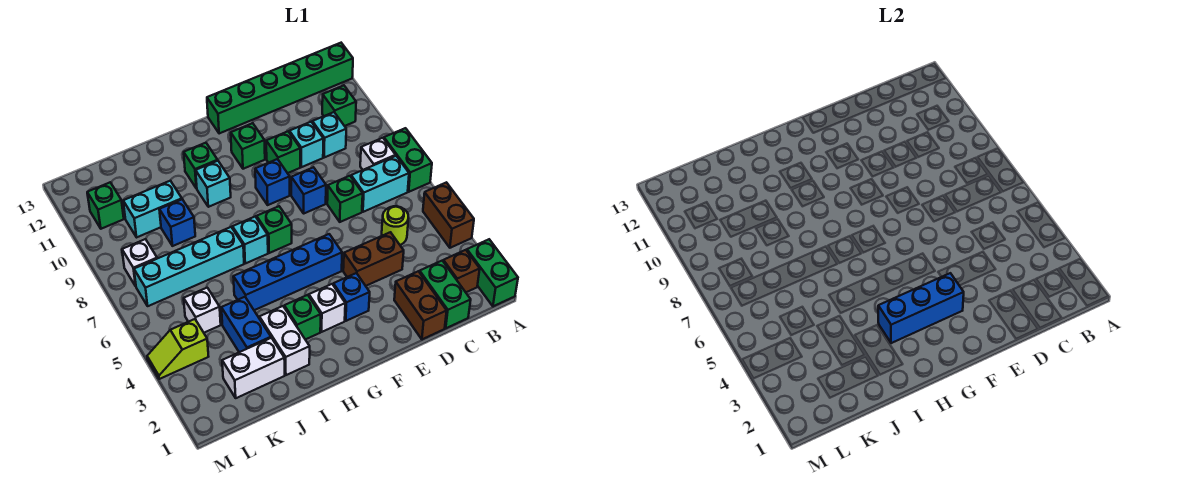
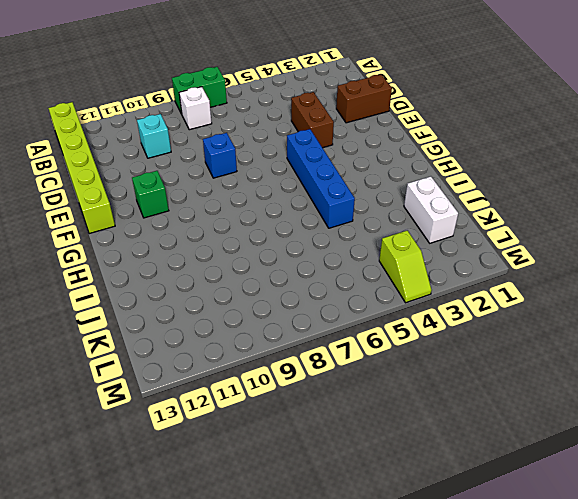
lime brick A13:F13 level 1 -> green brick A13:F13 level 1
none -> green brick A1:A2 level 1
none -> brown brick A4:A5 level 1
none -> brown brick B2 level 1
none -> cyan brick B7:C7 level 1

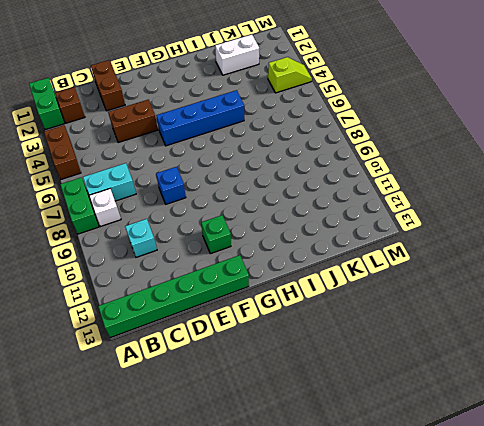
none -> green brick B11 level 1
none -> green brick C1:C2 level 1
none -> lime round brick C5 level 1
none -> green brick D7 level 1

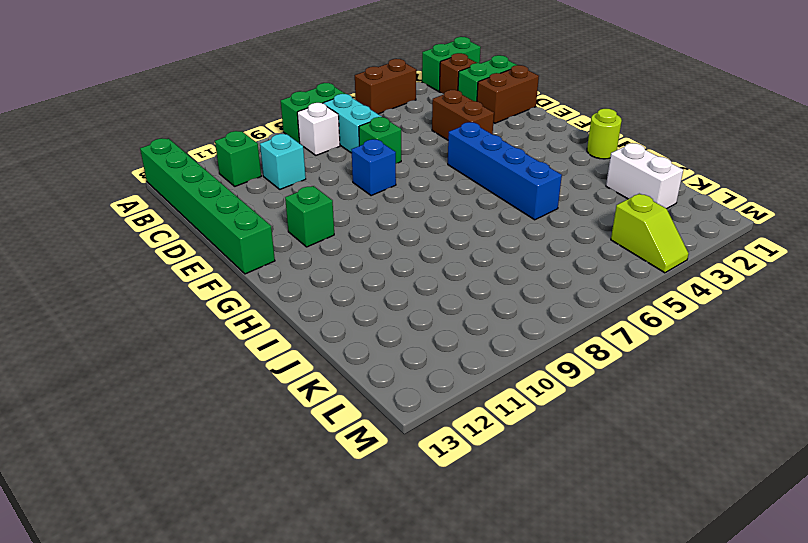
lime round brick H1 level 1 -> lime round brick C5 level 1
none -> cyan brick D10 level 1
none -> green brick E10 level 1
none -> blue brick F3 level 1
none -> blue brick F9 level 1

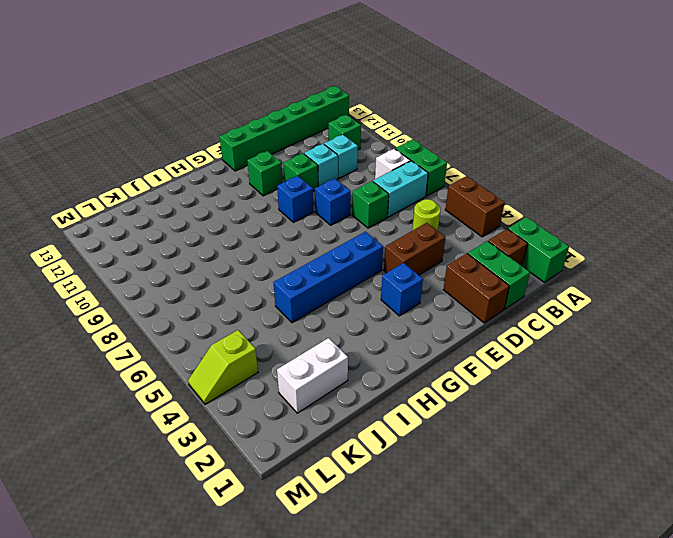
none -> white brick G3 level 1
none -> green brick G7 level 1
none -> green brick H3 level 1
none -> cyan brick H7 level 1

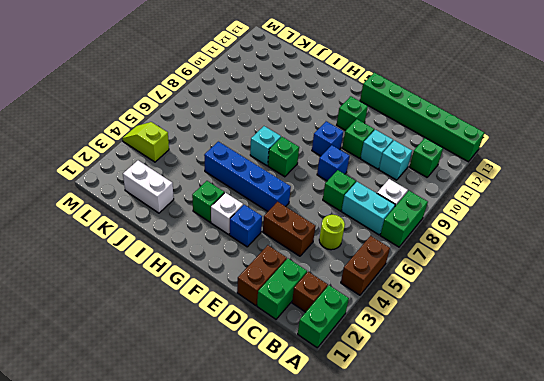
none -> cyan brick H10 level 1
none -> green brick H11 level 1
none -> white brick I2:I3 level 1
none -> cyan brick I7:L7 level 1

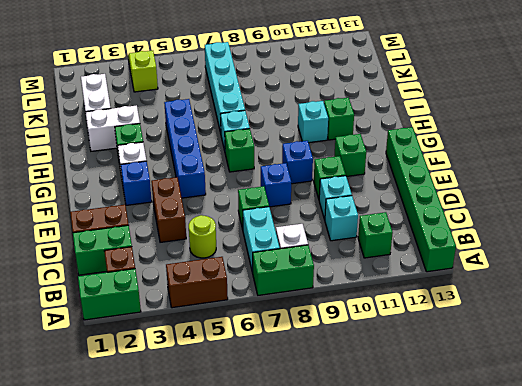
none -> blue brick J3:J4 level 1
none -> blue brick J9 level 1
none -> cyan brick J10:K10 level 1
none -> white brick K5 level 1

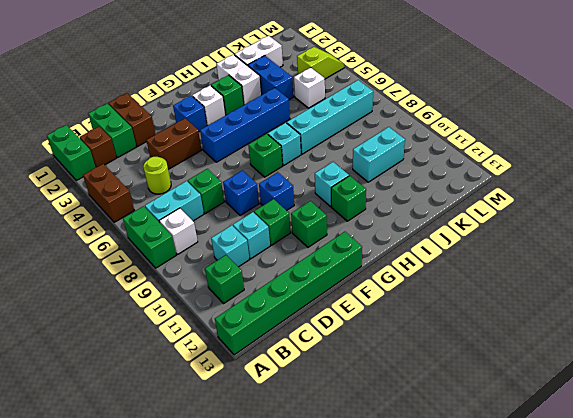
none -> blue brick J9 level 1
none -> white brick L8 level 1
none -> green brick L11 level 1
none -> blue brick F3:H3 level 2

